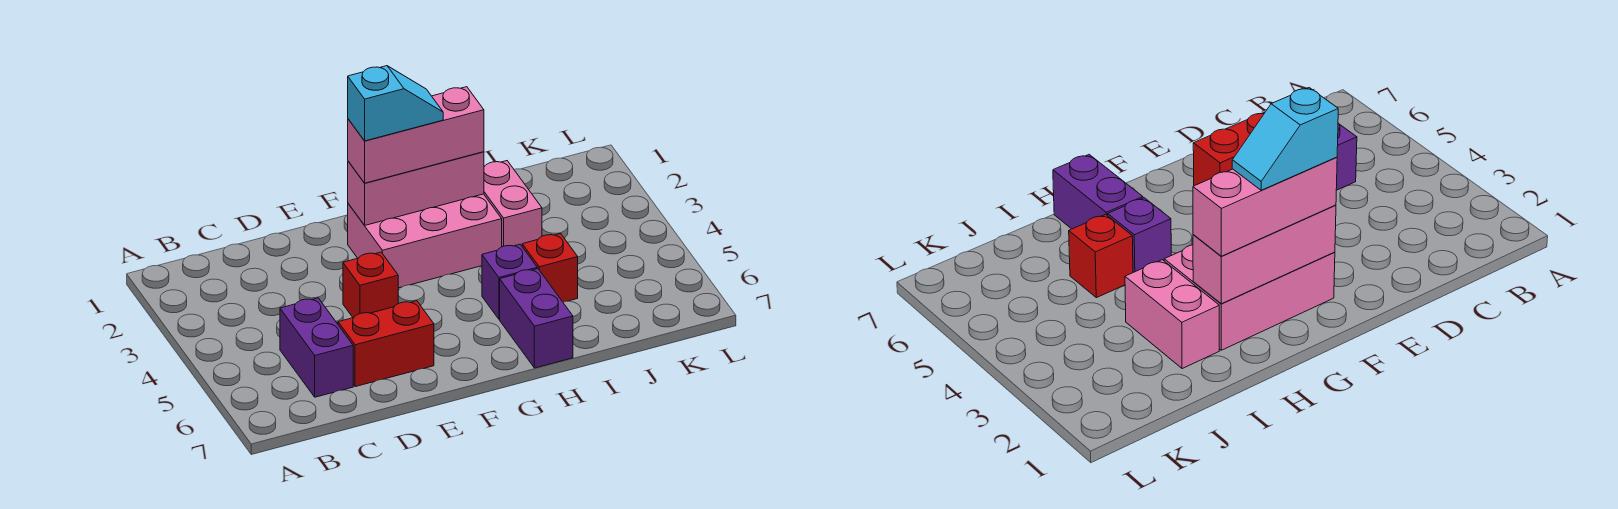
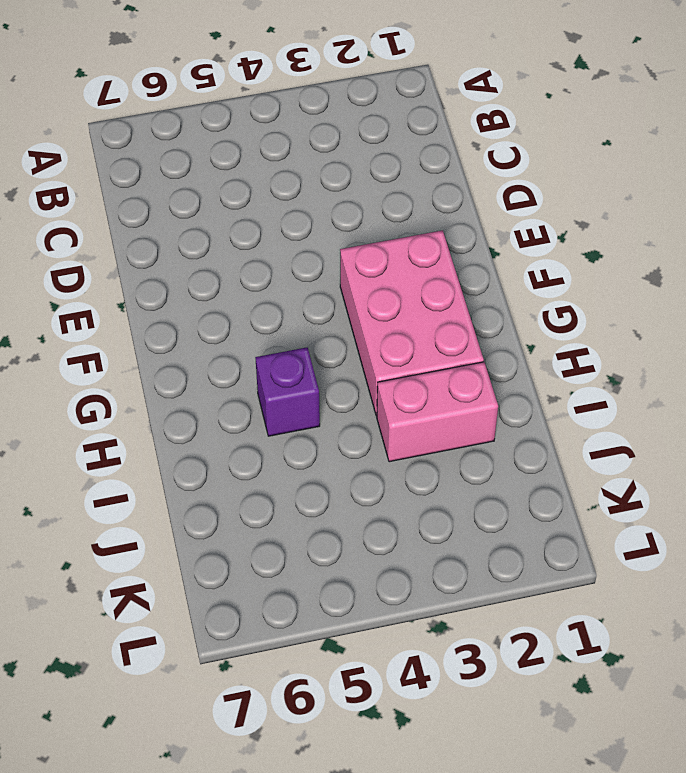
none -> purple brick C5:C6 level 1
none -> red brick D6:E6 level 1

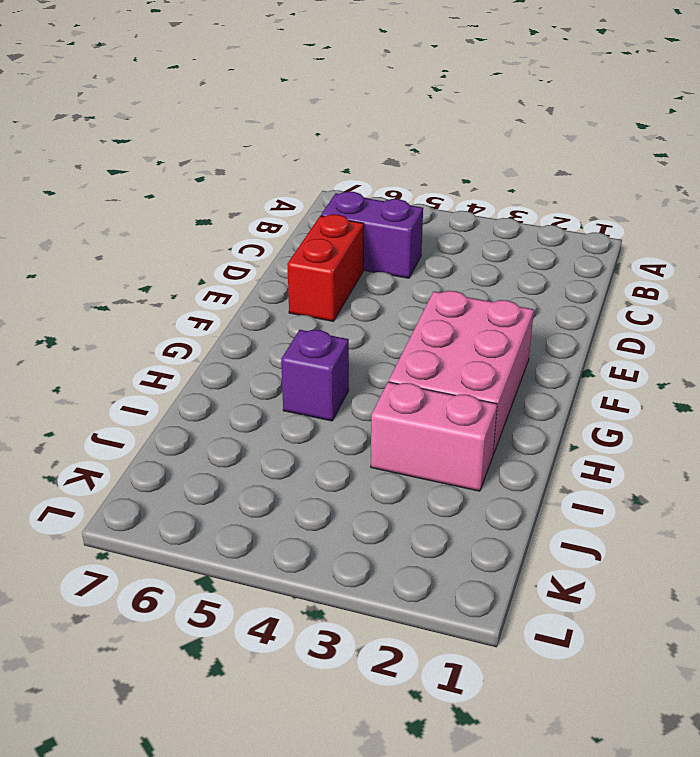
none -> red brick E4 level 1
none -> purple brick H6:H7 level 1

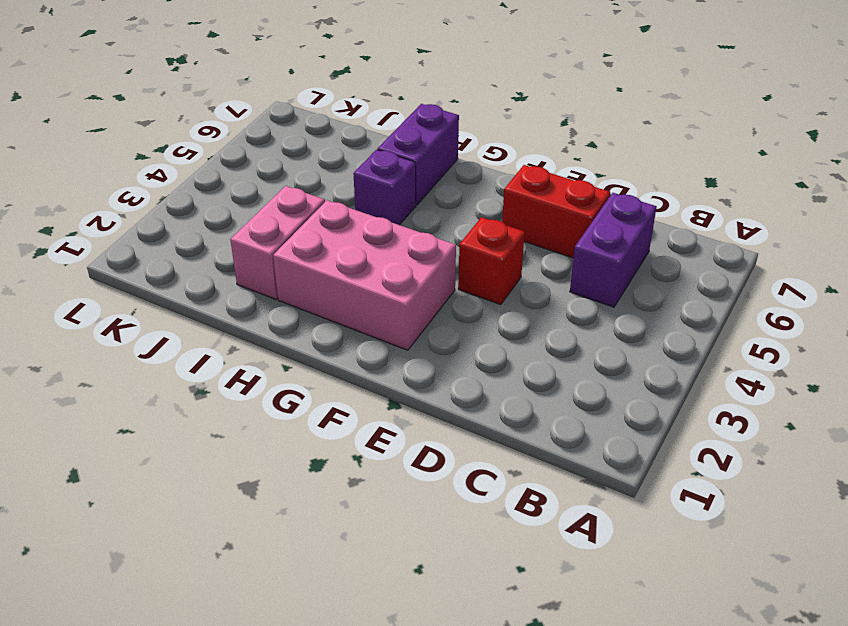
none -> red brick I5 level 1
none -> pink brick F2:H2 level 2

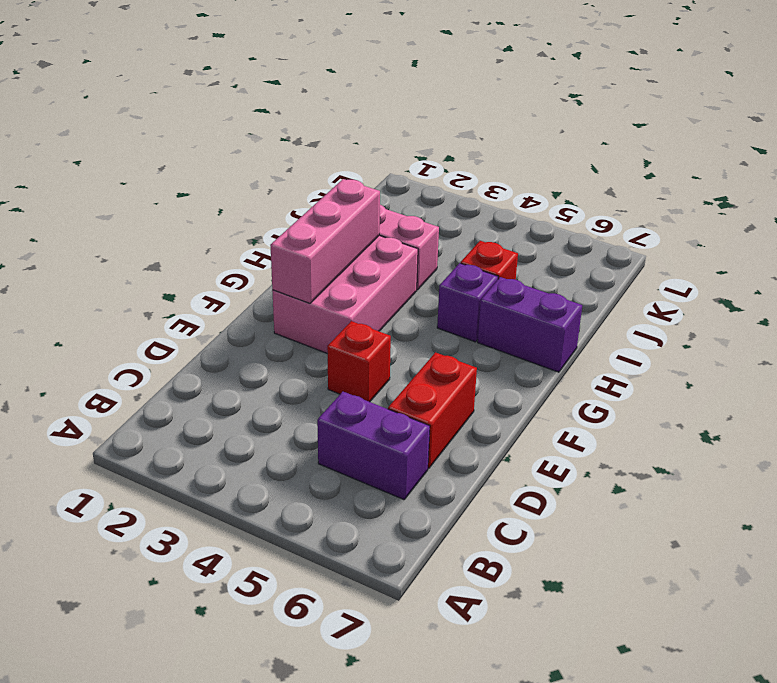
none -> pink brick F2:H2 level 3
none -> cyan slope F2:G2 level 4 top F

